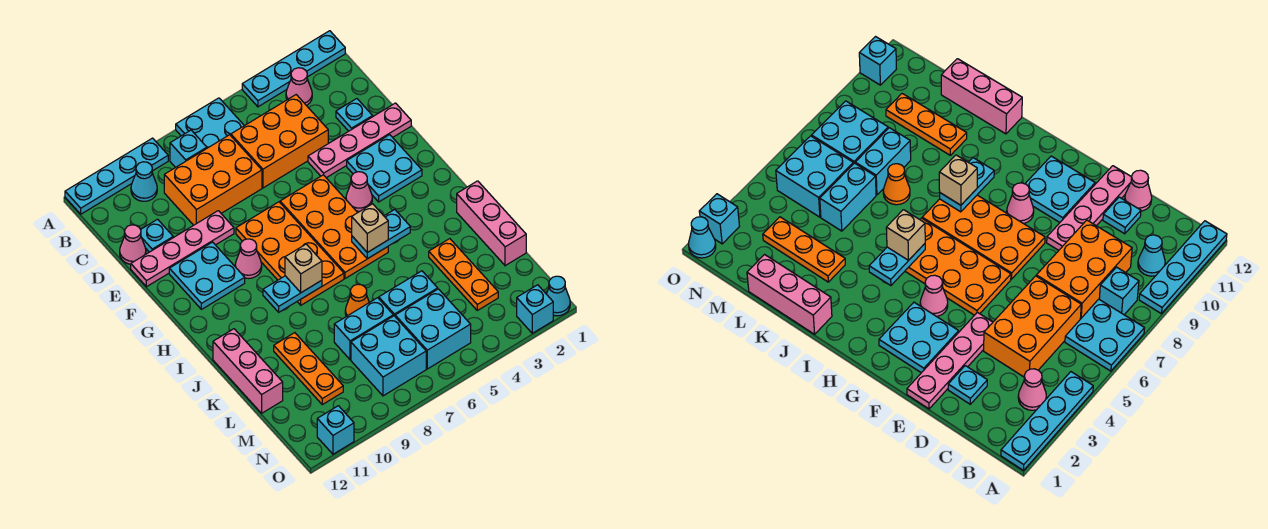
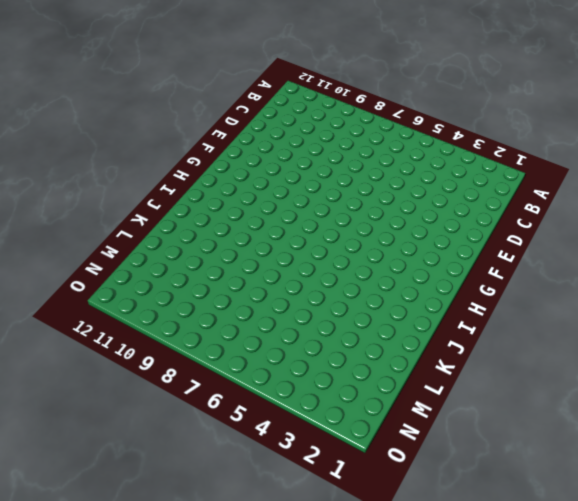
none -> cyan plate A1:A4 level 1
none -> cyan plate A6:B7 level 1
none -> cyan plate A9:A12 level 1
none -> pink cone B3 level 1

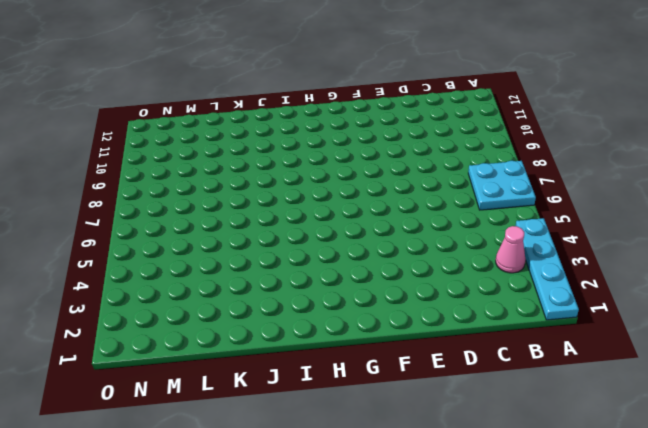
none -> cyan plate A9:A12 level 1
none -> cyan brick B8 level 1
none -> cyan cone B10 level 1
none -> orange brick C4:D6 level 1

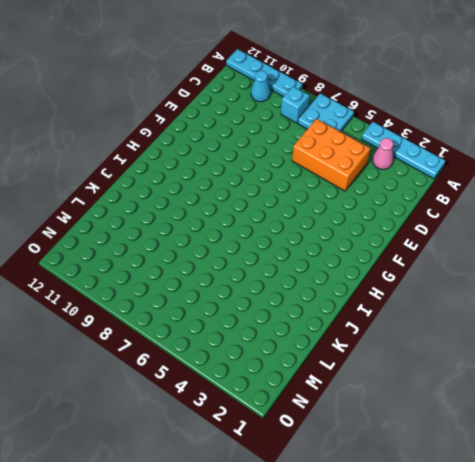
none -> orange brick C7:D9 level 1
none -> cyan plate D2 level 1
none -> cyan plate D11 level 1
none -> pink cone D12 level 1

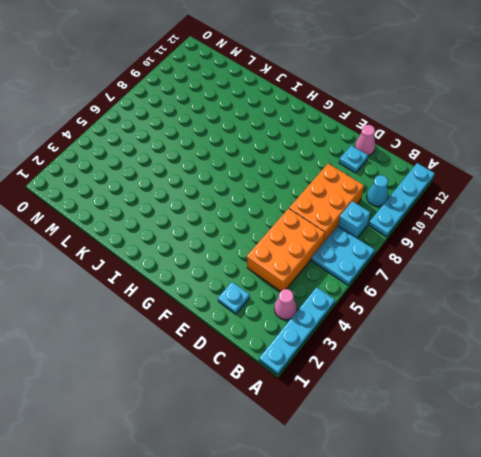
none -> pink plate E1:E4 level 1
none -> pink plate E9:E12 level 1
none -> cyan plate F2:G3 level 1
none -> orange plate F5:I6 level 1

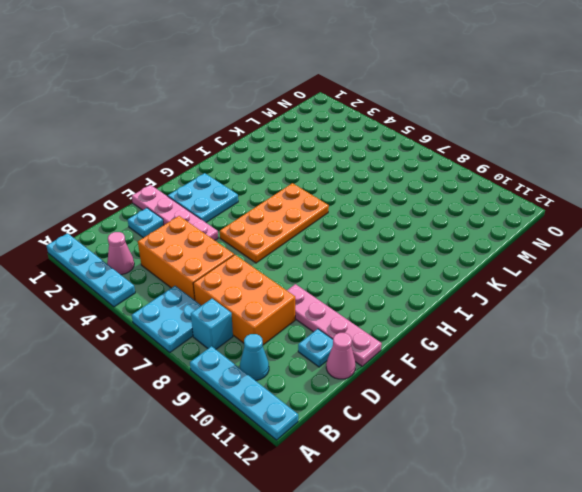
none -> orange plate F7:I8 level 1
none -> cyan plate F10:G11 level 1
none -> pink cone G4 level 1
none -> pink cone G9 level 1

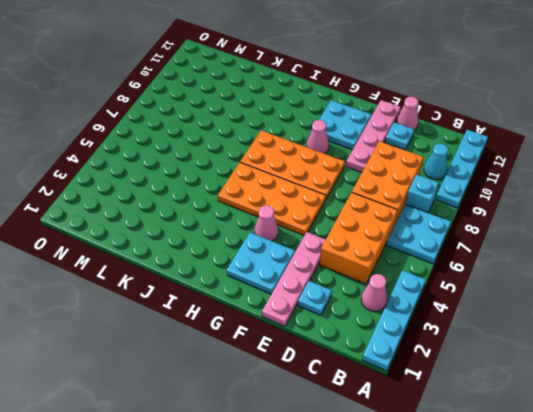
none -> pink brick J1:L1 level 1
none -> pink brick J12:L12 level 1
none -> orange plate K3:M3 level 1
none -> orange cone K7 level 1

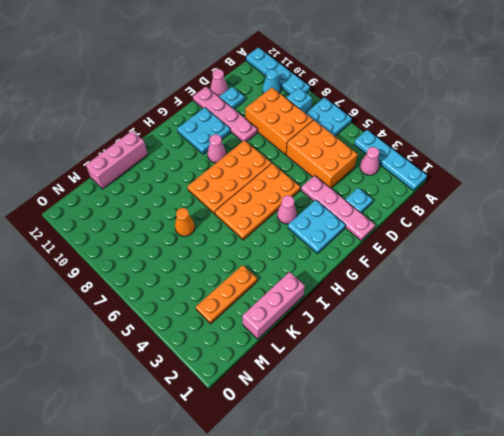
none -> orange plate K10:M10 level 1
none -> cyan brick L5:L6 level 1
none -> cyan brick L7:L8 level 1
none -> cyan brick M5:N6 level 1

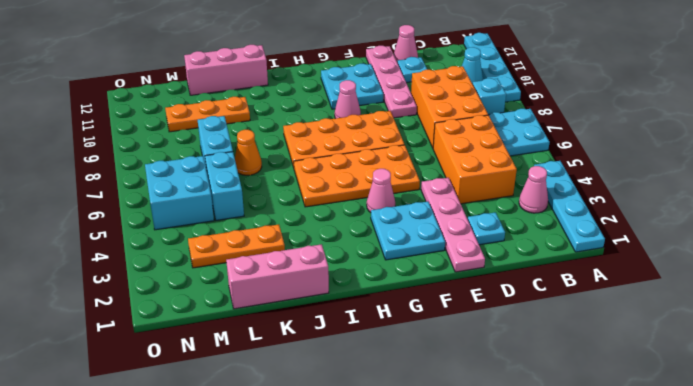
none -> cyan brick M7:N8 level 1
none -> cyan cone O1 level 1
none -> cyan brick O2 level 1
none -> cyan brick O11 level 1

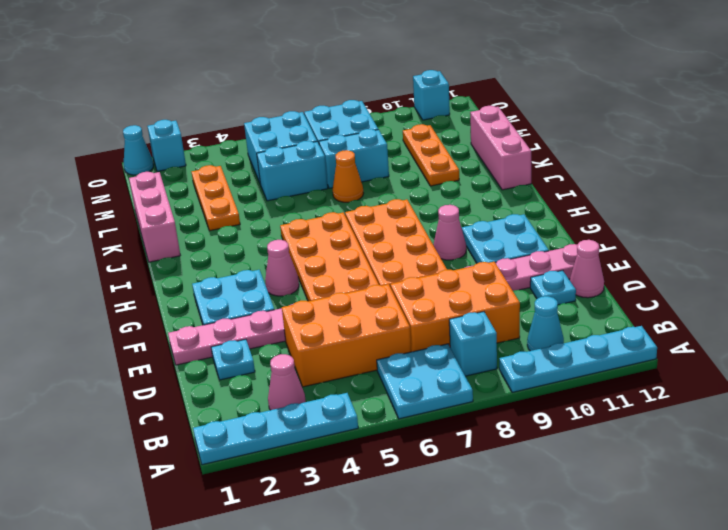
none -> cyan plate I4:I5 level 2
none -> cyan plate I8:I9 level 2
none -> tan brick I5 level 3
none -> tan brick I8 level 3

